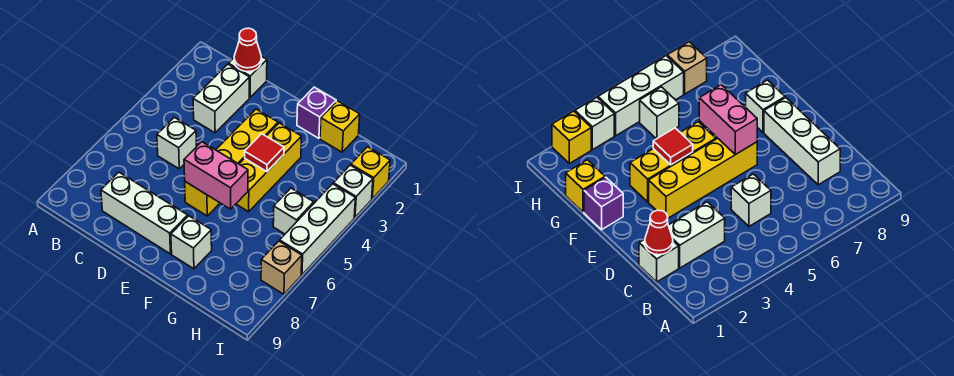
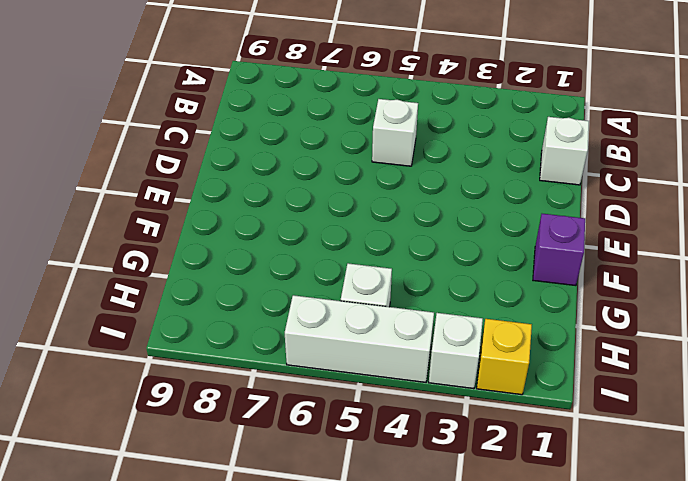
none -> white brick C2:C3 level 1
none -> white brick C8:E8 level 1
none -> yellow brick E3:E6 level 1

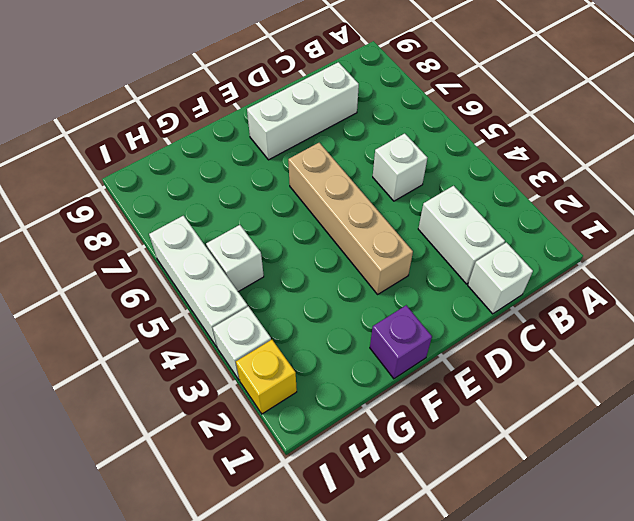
tan brick E3:E6 level 1 -> yellow brick E3:E6 level 1
none -> yellow brick F3:F5 level 1
none -> white brick F8 level 1
none -> yellow brick G1 level 1

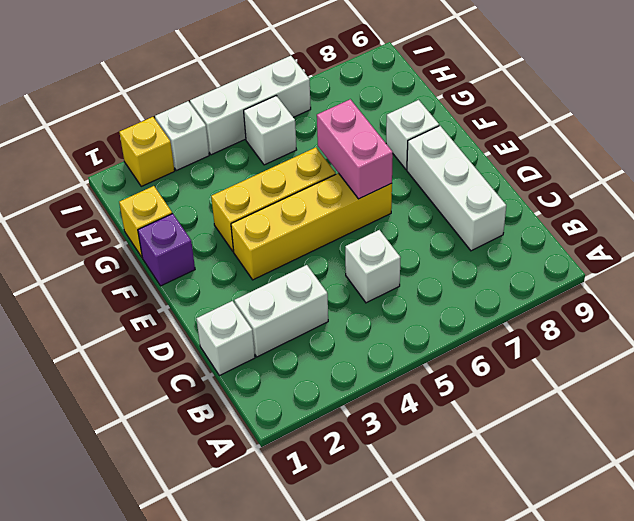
none -> tan brick I7 level 1
none -> red cone C1 level 2
none -> red tile F4 level 2

